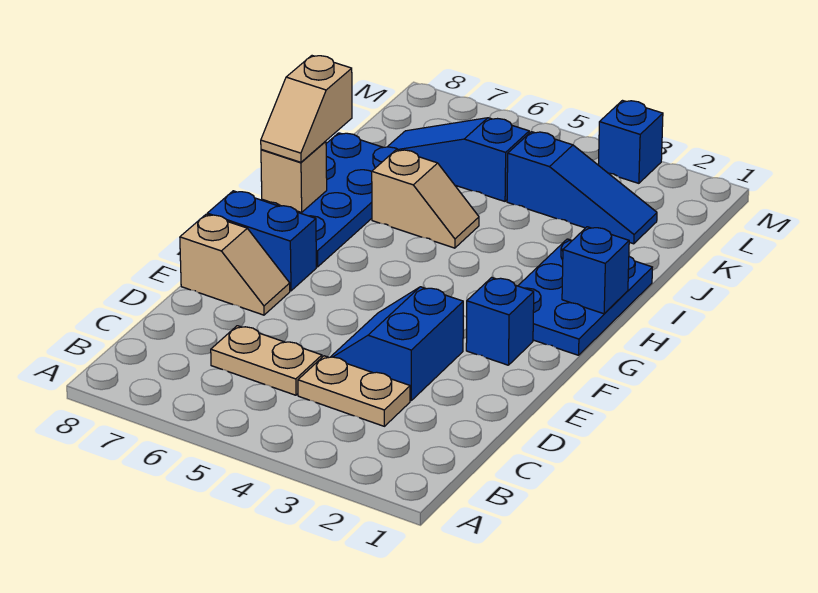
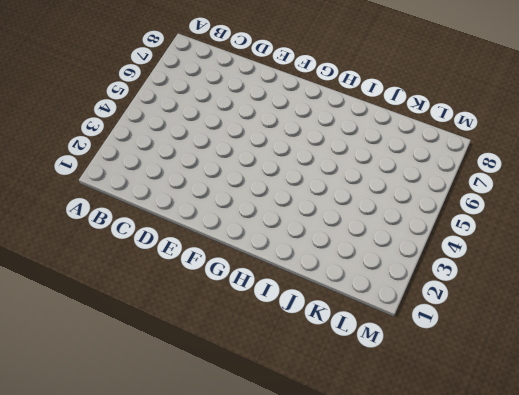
none -> tan plate C3:C4 level 1
none -> tan plate C5:C6 level 1
none -> blue slope D3:E4 level 1 top 3

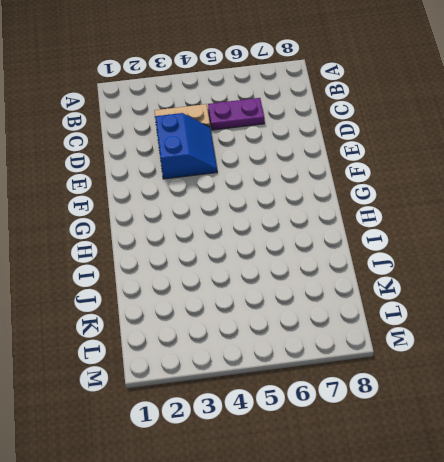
purple plate C5:C6 level 1 -> tan plate C5:C6 level 1
none -> tan slope E7:E8 level 1 top 8
none -> blue brick F2 level 1
none -> blue brick F7:F8 level 1

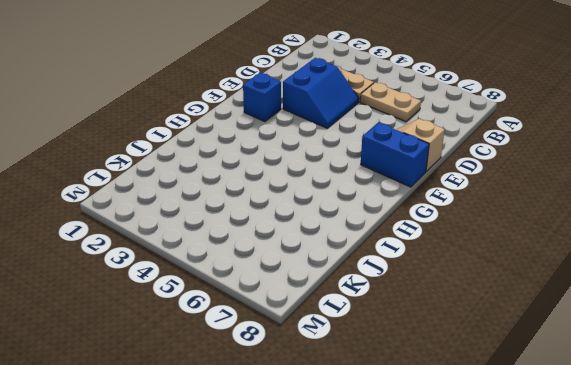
none -> blue plate G1:I2 level 1
none -> blue plate G7:J8 level 1
none -> tan slope I5:I6 level 1 top 6

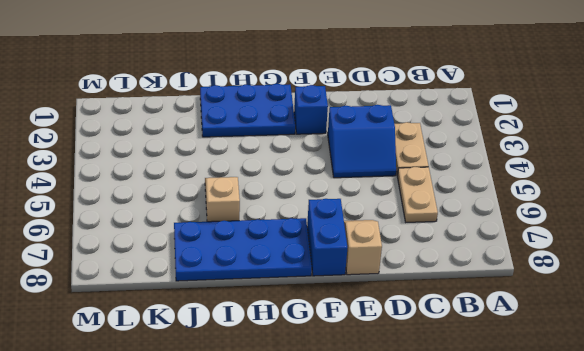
none -> blue slope K2:K4 level 1 top 4
none -> blue slope K5:K7 level 1 top 5
none -> blue brick M3 level 1

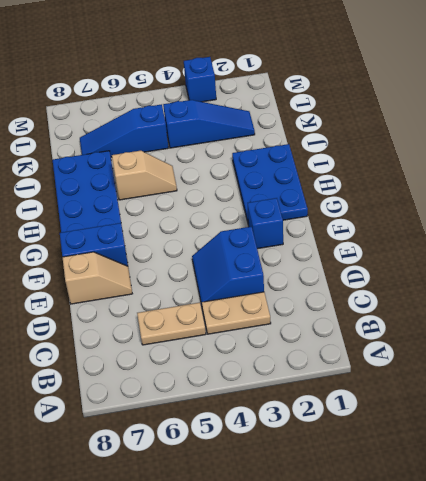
none -> blue brick H1 level 2
none -> tan brick H8 level 2
none -> tan slope H8:I8 level 3 top I

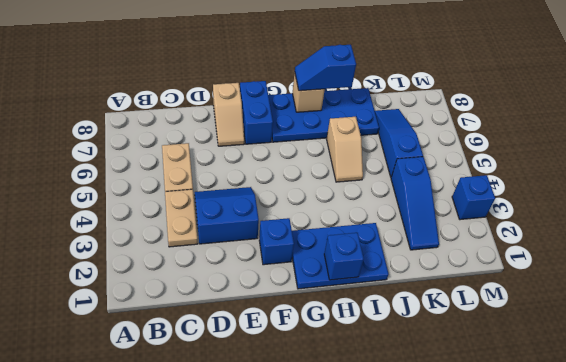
blue slope H8:I8 level 3 top I -> tan slope H8:I8 level 3 top I

